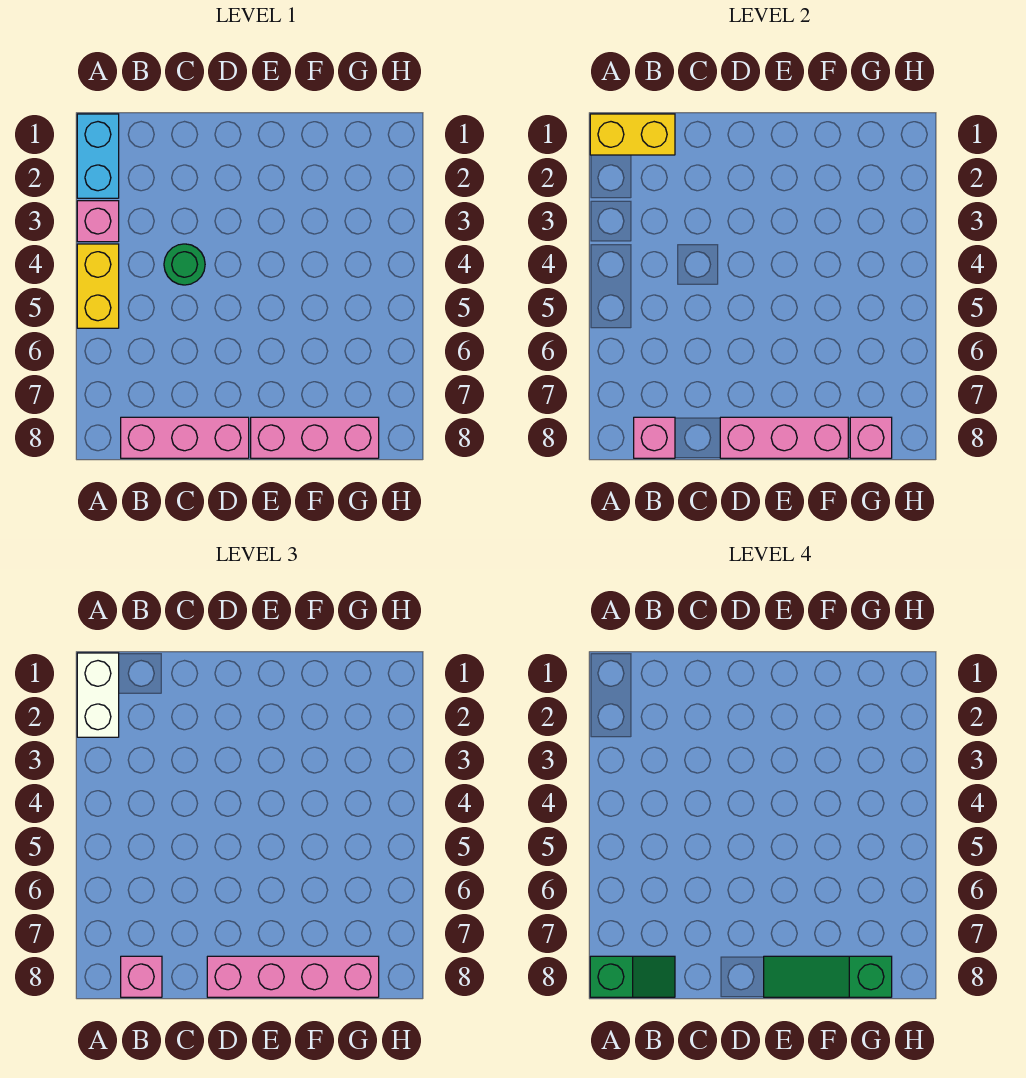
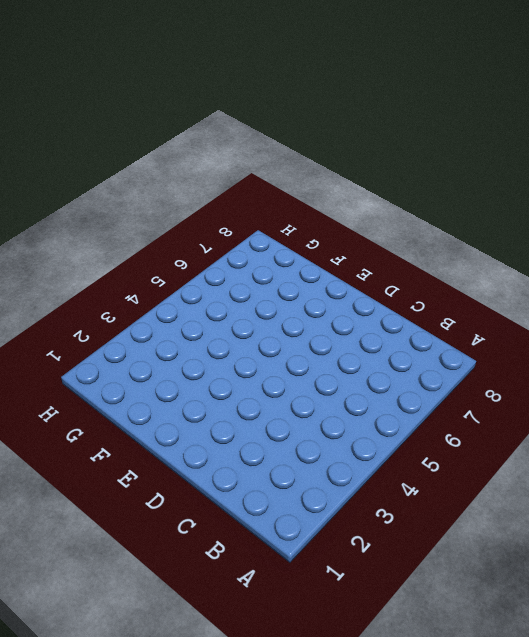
none -> cyan brick A1:A2 level 1
none -> pink brick A3 level 1
none -> yellow brick A4:A5 level 1

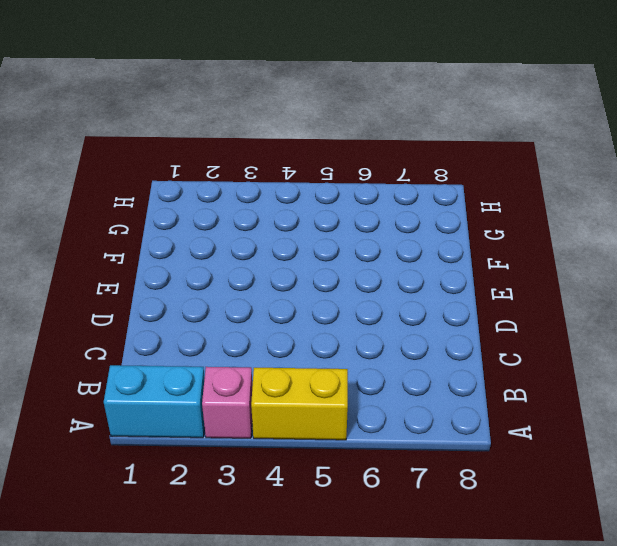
none -> pink brick B8:D8 level 1
none -> green round brick C4 level 1
none -> pink brick E8:G8 level 1

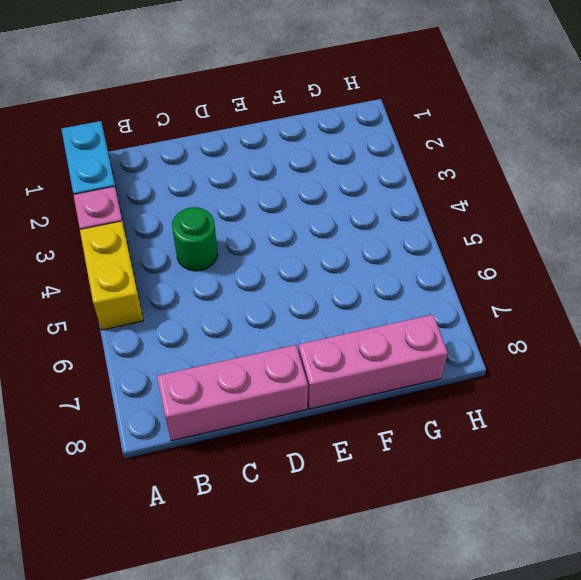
none -> yellow brick A1:B1 level 2
none -> pink brick B8 level 2
none -> pink brick D8:F8 level 2

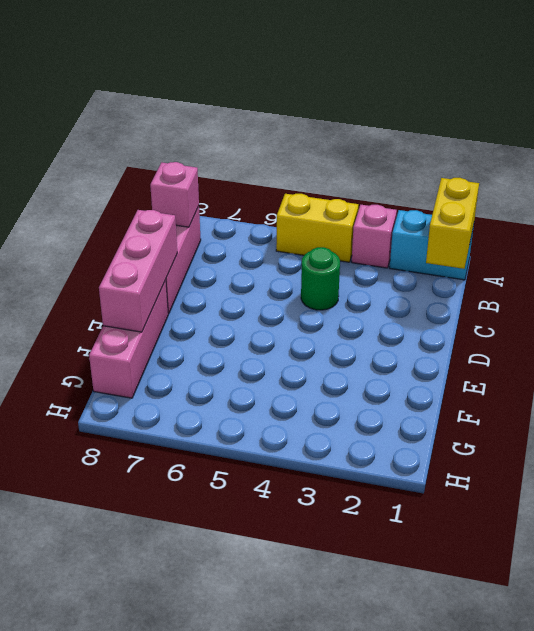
none -> pink brick G8 level 2
none -> white brick A1:A2 level 3
none -> pink brick B8 level 3

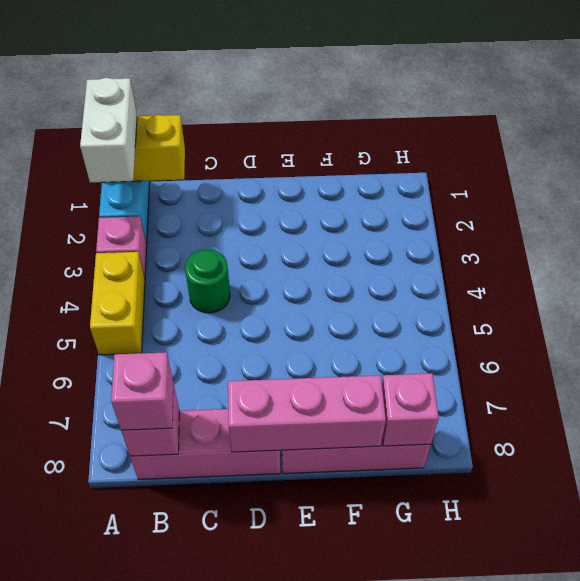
none -> pink brick D8:G8 level 3
none -> green slope A8:B8 level 4 top A
none -> green slope E8:G8 level 4 top G

